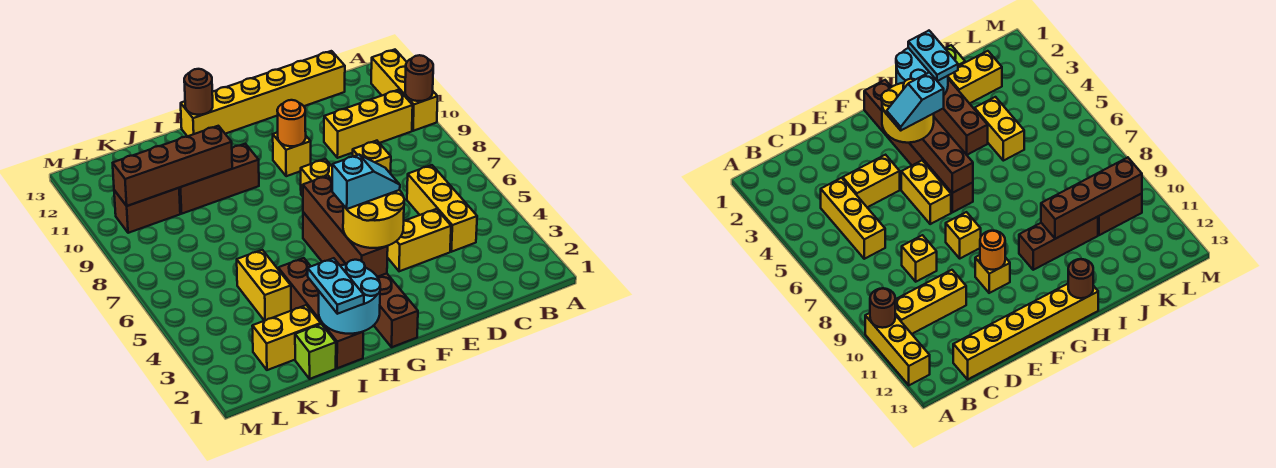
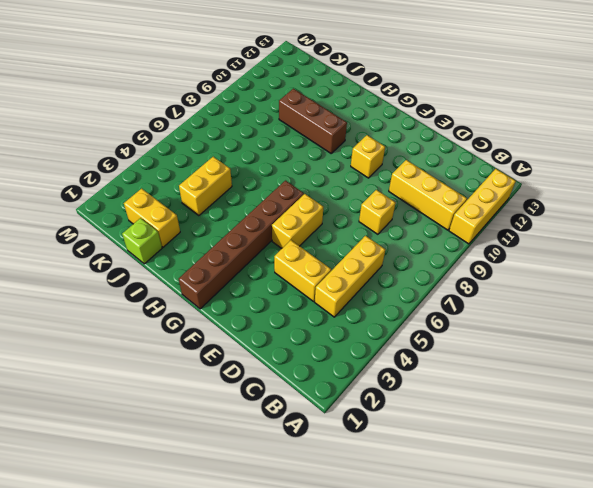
none -> yellow brick C13:H13 level 1
none -> yellow brick F8 level 1
none -> brown brick I1:I4 level 1

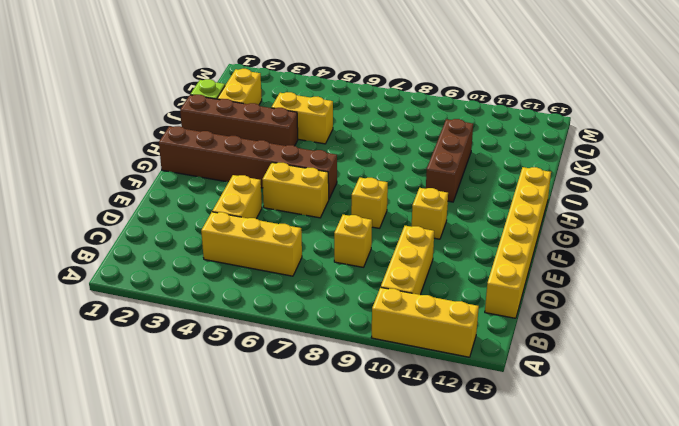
none -> brown brick K10:L10 level 1
none -> brown round brick A10 level 2
none -> orange round brick F10 level 2

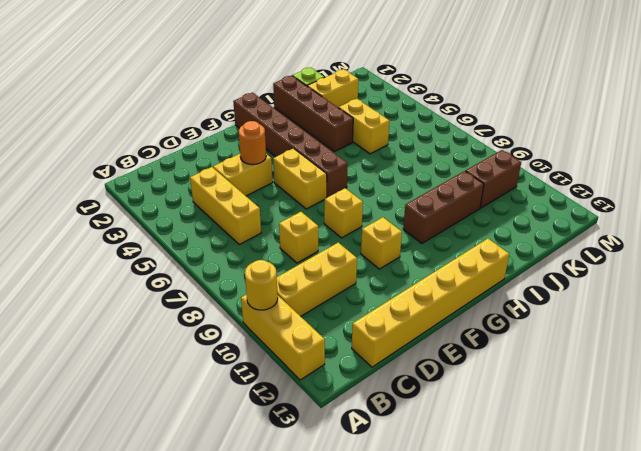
yellow round brick A10 level 2 -> brown round brick A10 level 2
orange round brick E4 level 2 -> orange round brick F10 level 2
none -> brown brick G3:G6 level 2
none -> cyan round brick H1:I2 level 2
none -> brown round brick H13 level 2

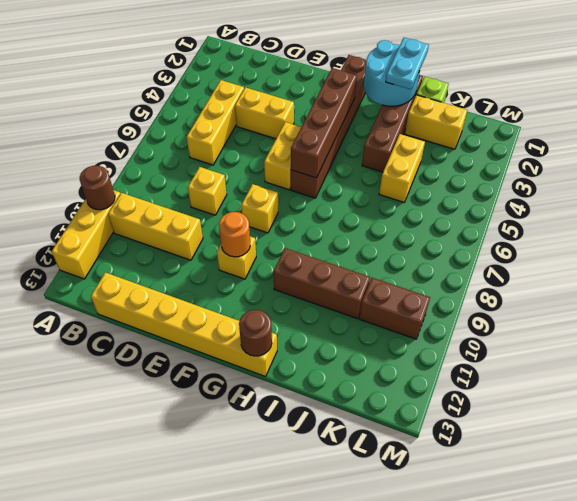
none -> brown brick I10:L10 level 2
none -> yellow round brick F3:G4 level 3
none -> cyan slope F4:G4 level 4 top G

